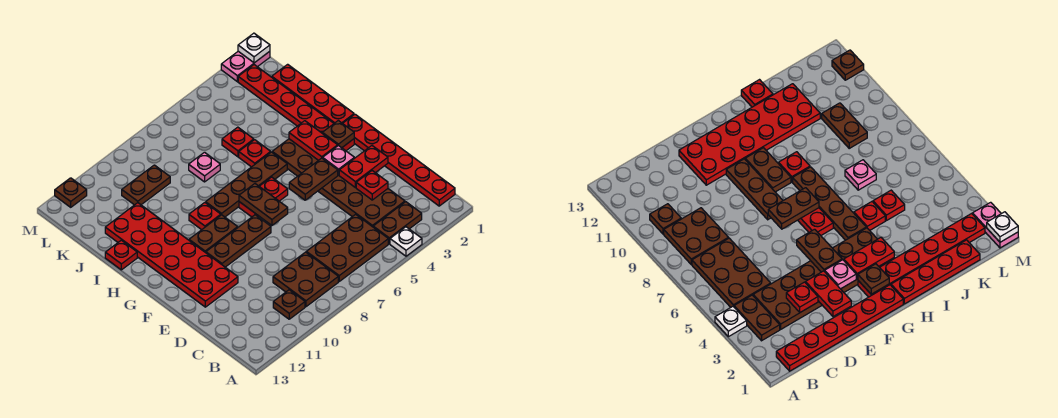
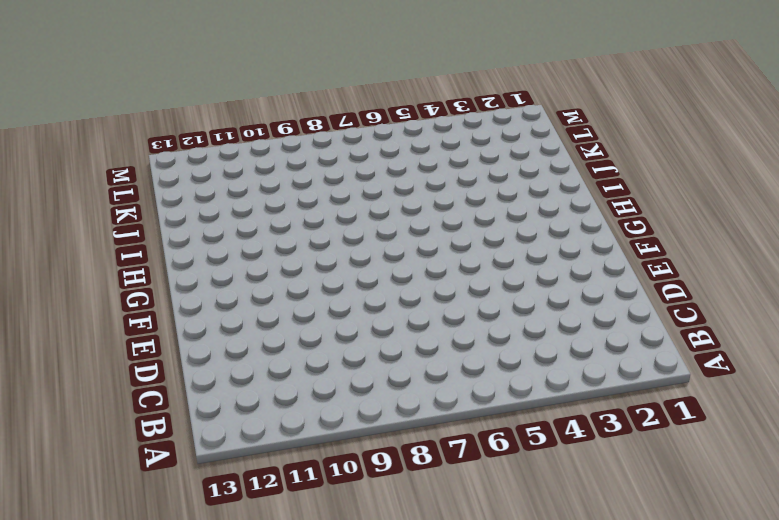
none -> white plate A4 level 1
none -> red plate B1:G1 level 1
none -> brown plate B3:B4 level 1
none -> brown plate B5:C7 level 1

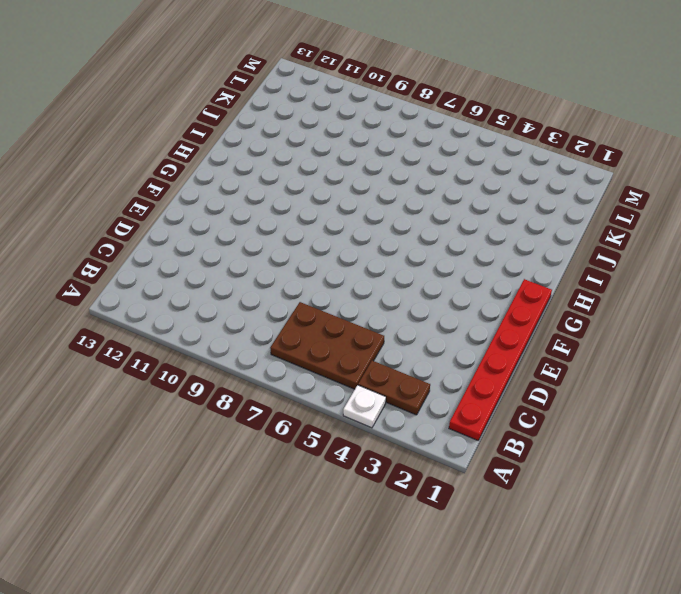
none -> brown plate B8:C9 level 1
none -> brown plate B10 level 1
none -> brown plate C3:H4 level 1
none -> red plate E11:J12 level 1

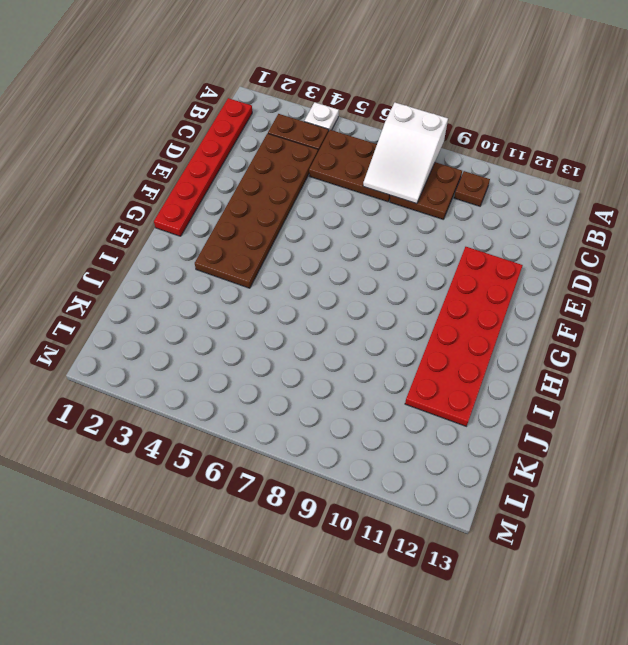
white slope A7:C8 level 2 top A -> none
none -> brown plate F8:F10 level 1
none -> red plate G2:L2 level 1
none -> red plate G6:G7 level 1
none -> brown plate G9:G10 level 1

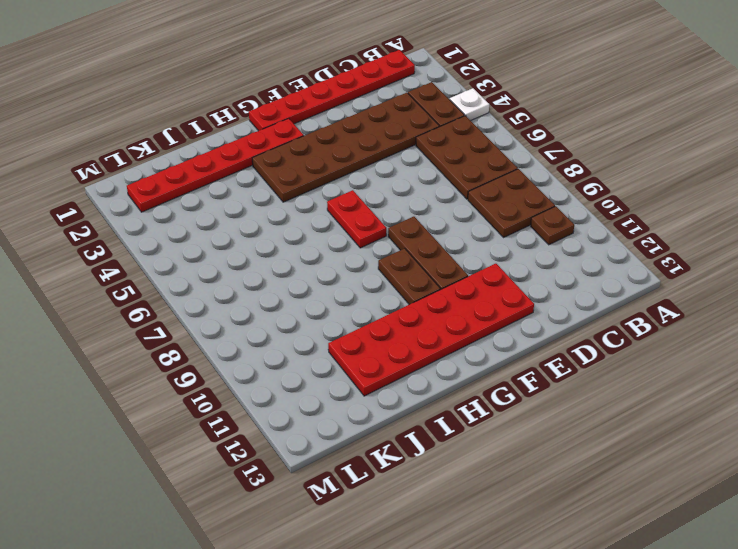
none -> red plate H1:K1 level 1
none -> brown plate H5:H8 level 1
none -> red plate H9 level 1
none -> red plate I5 level 1

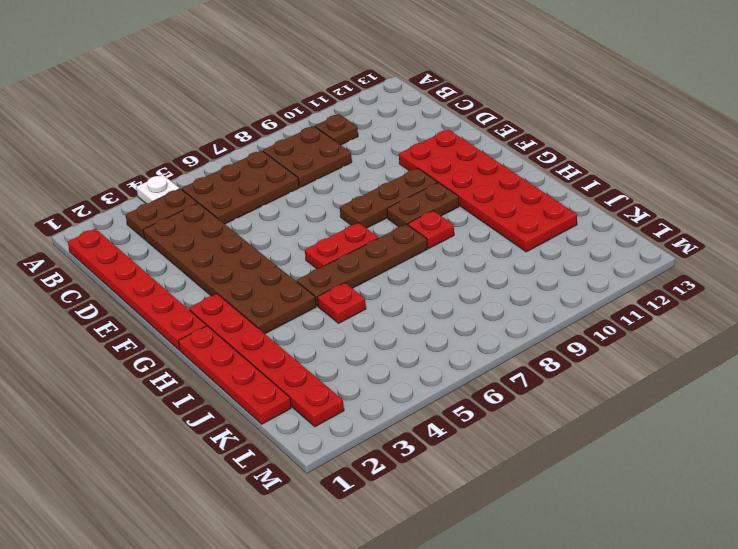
none -> red plate I13 level 1
none -> red plate J5 level 1
none -> pink plate J7 level 1
none -> brown plate K9:K10 level 1

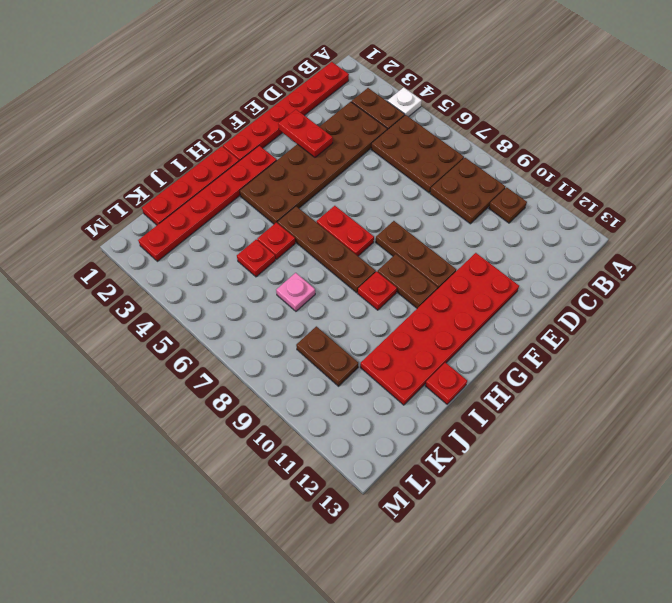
none -> pink plate M1:M2 level 1
none -> brown plate M12 level 1
none -> red plate D3 level 2
none -> pink plate F3 level 2

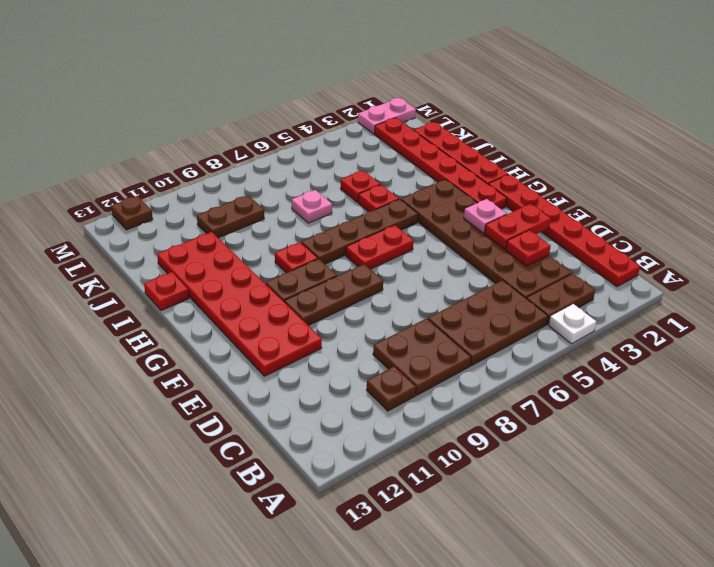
none -> brown plate F4:F5 level 2
none -> brown plate F7:G7 level 2
none -> brown plate G2 level 2
none -> red plate G3:H3 level 2

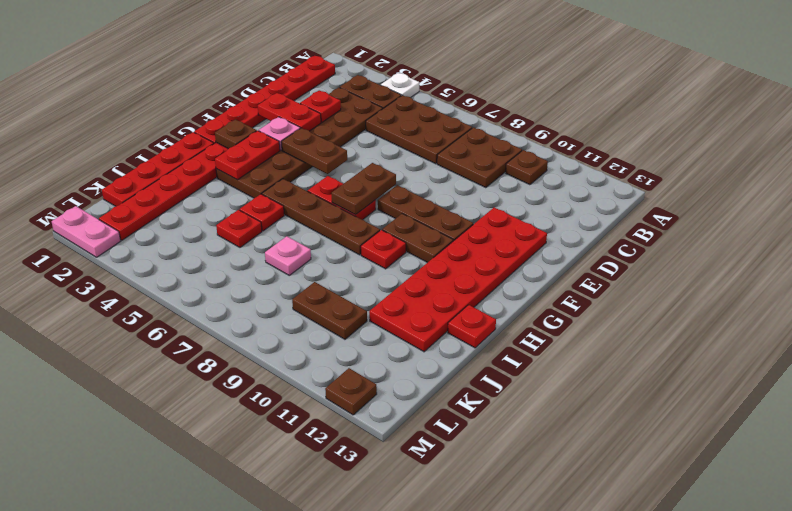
none -> white plate M1 level 2

